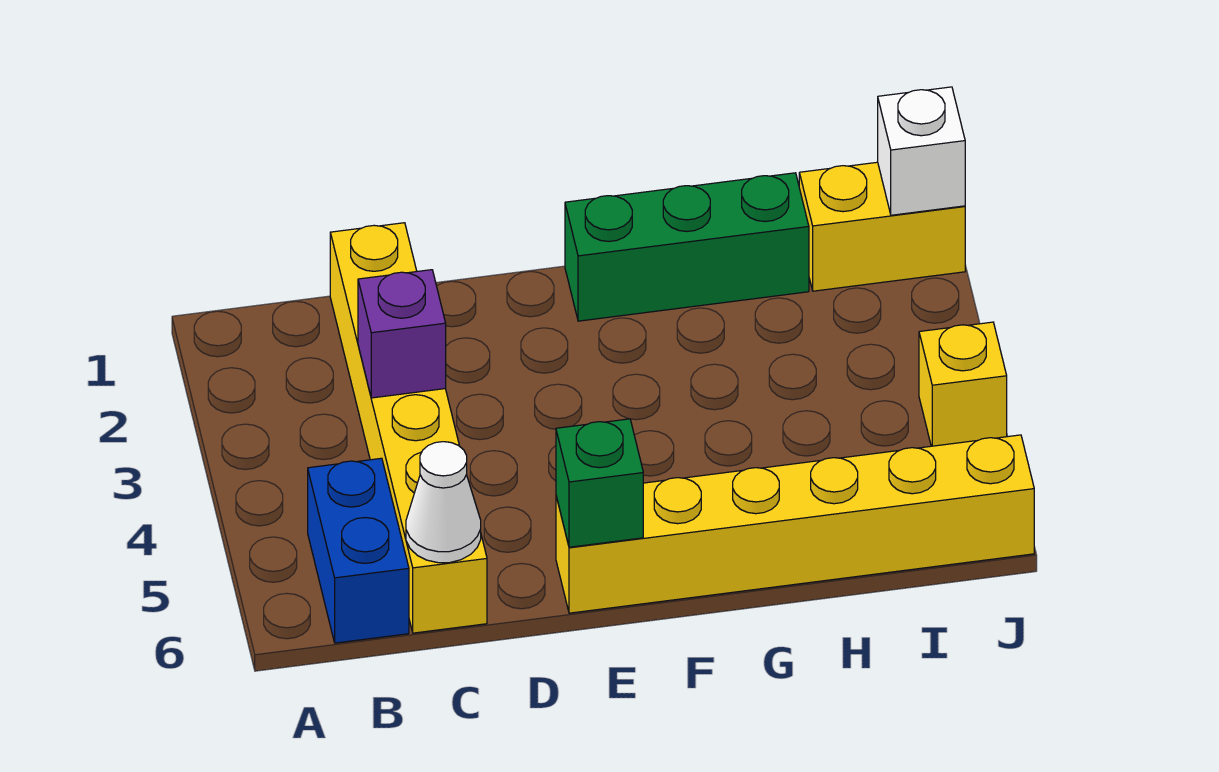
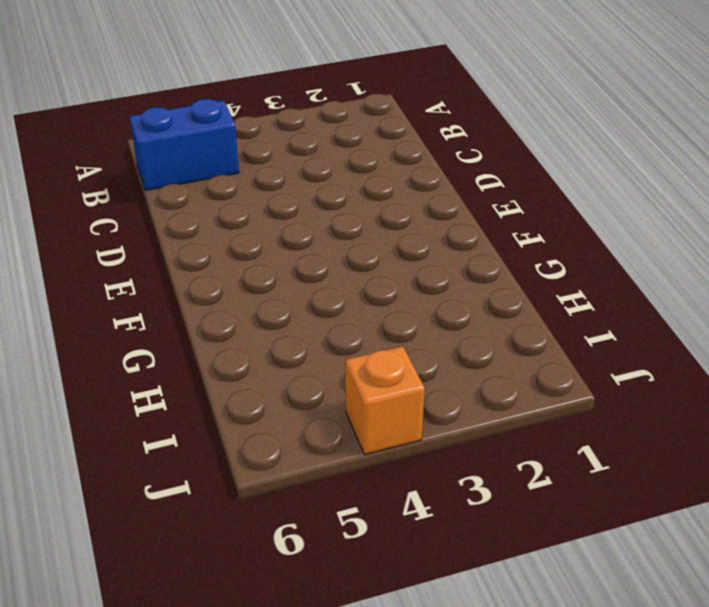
orange brick J4 level 1 -> yellow brick J4 level 1
none -> yellow brick C1:C6 level 1
none -> yellow brick E6:J6 level 1

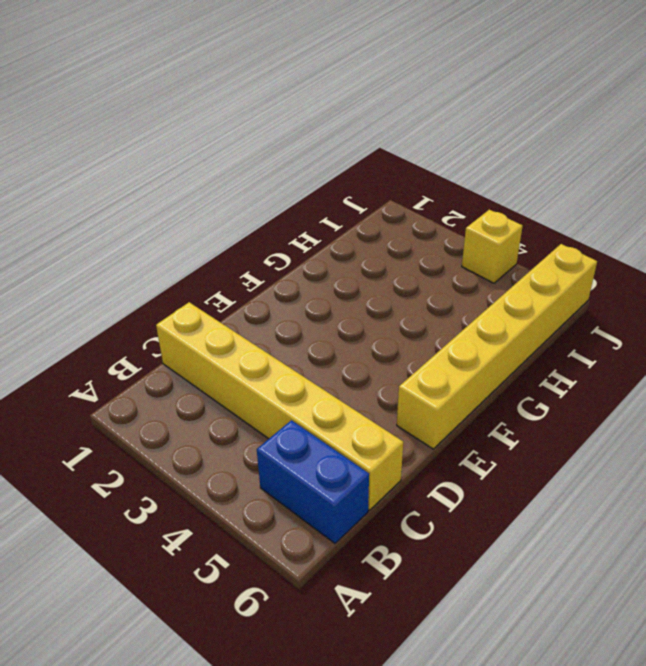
none -> green brick F1:H1 level 1
none -> yellow brick I1:J1 level 1

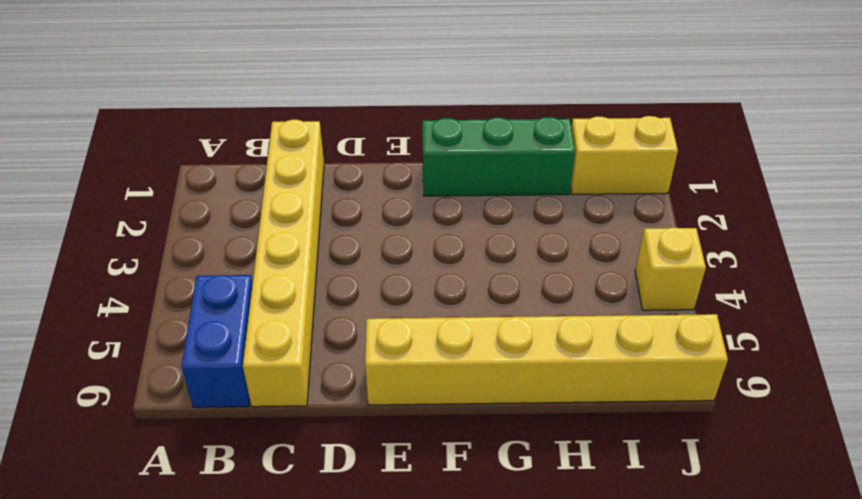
none -> purple brick C3 level 2
none -> white cone C6 level 2

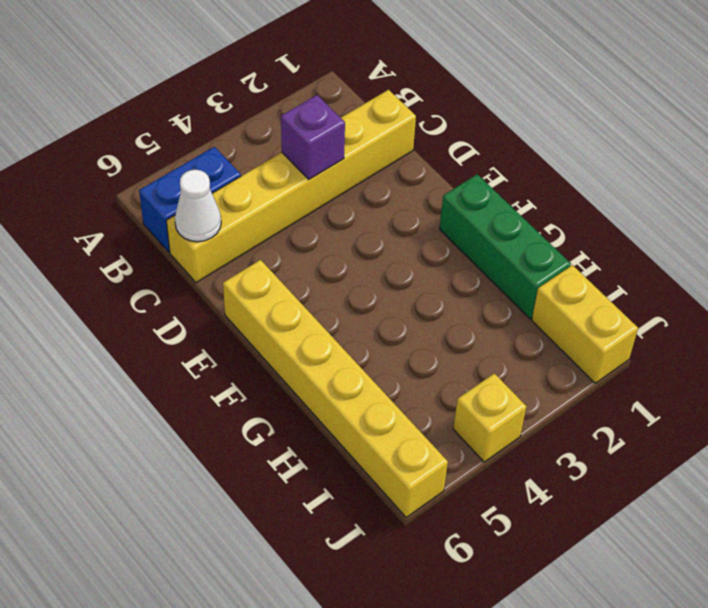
none -> green brick E6 level 2
none -> white brick J1 level 2

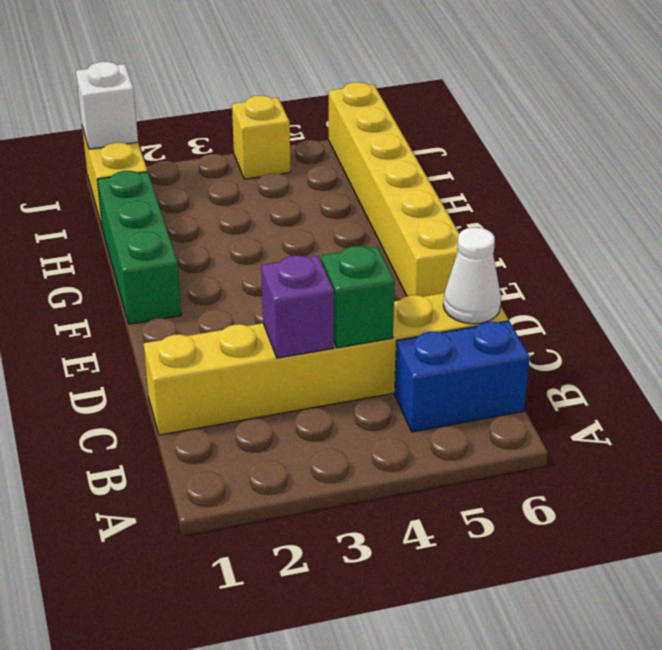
green brick C4 level 2 -> green brick E6 level 2

